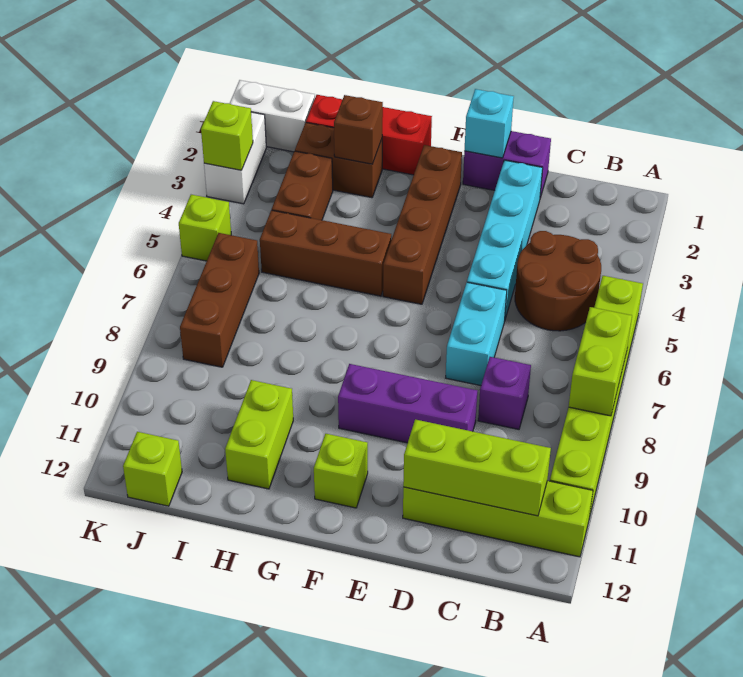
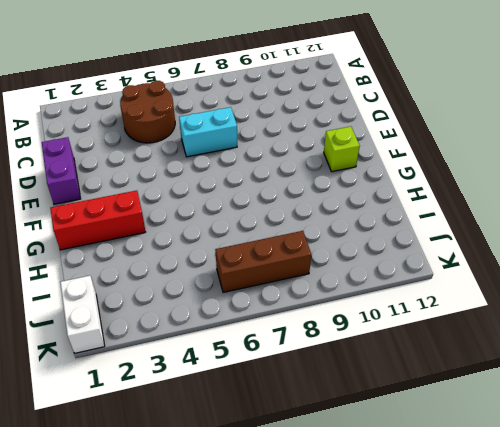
red brick G1:G3 level 1 -> red brick G1:I1 level 1
none -> lime brick A5:A10 level 1
none -> lime brick A11:D11 level 1
none -> purple brick C8 level 1

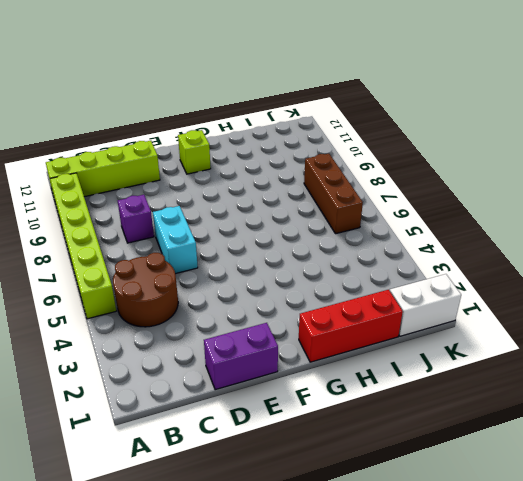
none -> cyan brick D2:D5 level 1
none -> purple brick D9:F9 level 1
none -> brown brick F2:F5 level 1

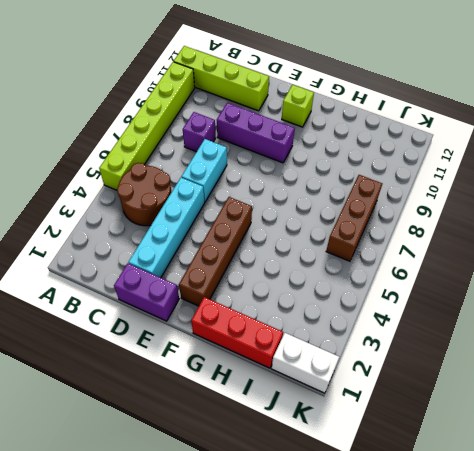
none -> brown brick G5:I5 level 1
none -> brown brick H2:I2 level 1
none -> lime brick H10:H11 level 1

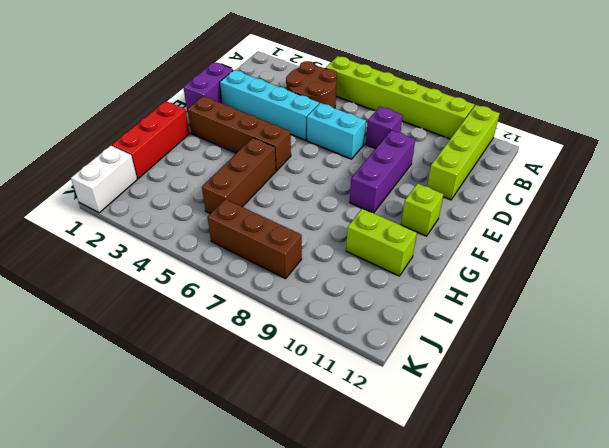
none -> brown brick H2:I2 level 1
none -> brown brick I3:I4 level 1
none -> lime brick J12 level 1

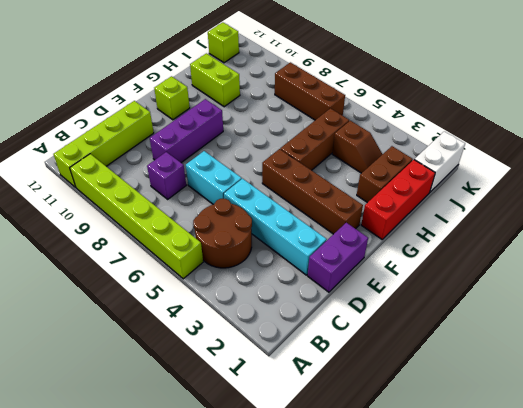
brown slope I3:I4 level 1 top 4 -> brown brick I3:I4 level 1
none -> white brick K2:K3 level 1
none -> lime brick K5 level 1
none -> lime brick A7:A8 level 2

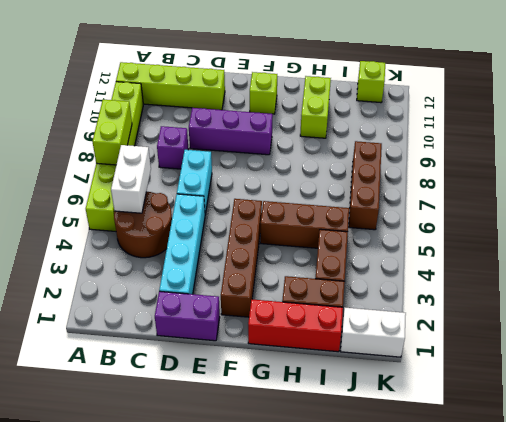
white brick B5:B6 level 2 -> white brick K2:K3 level 1
none -> lime brick K5 level 1
none -> lime brick B11:D11 level 2
none -> cyan brick E1 level 2

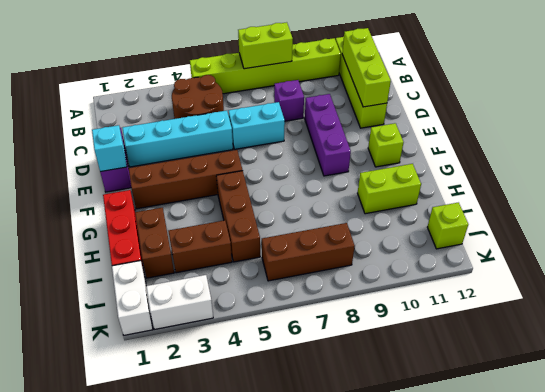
none -> lime brick K5 level 1
none -> brown brick H2 level 2
none -> lime brick K3 level 2

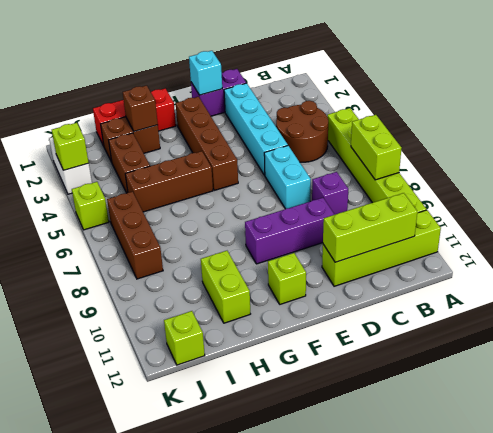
none -> white brick J1:K1 level 1

